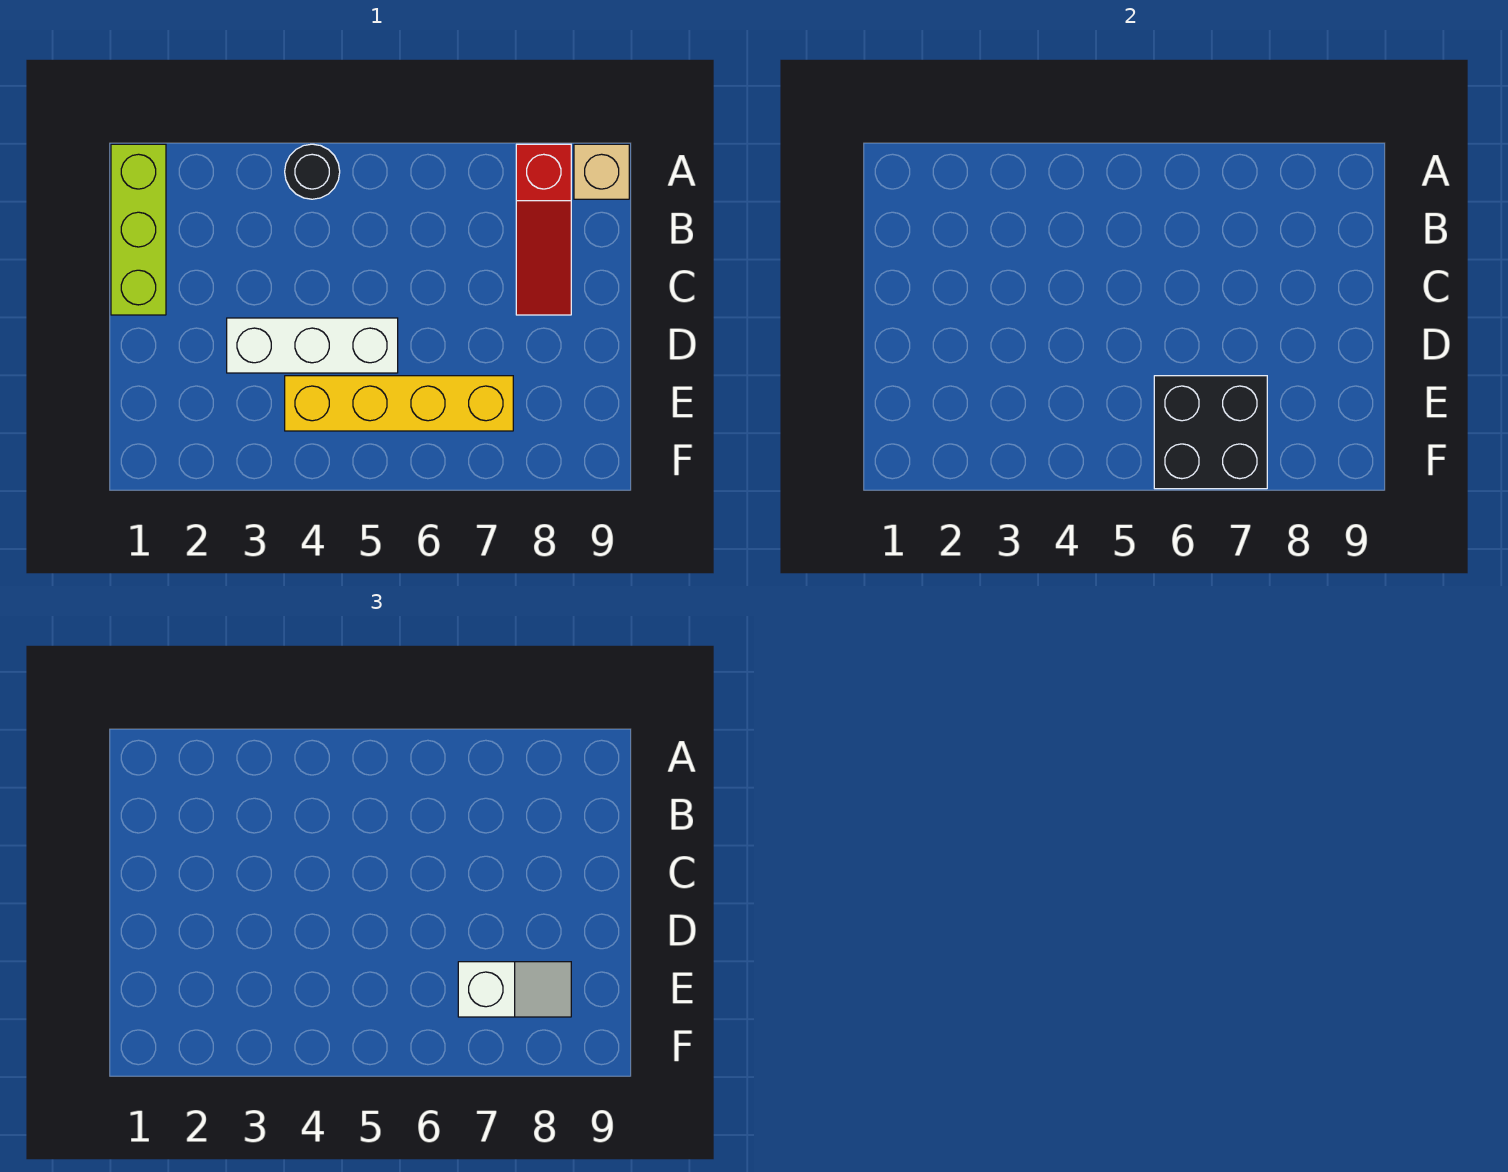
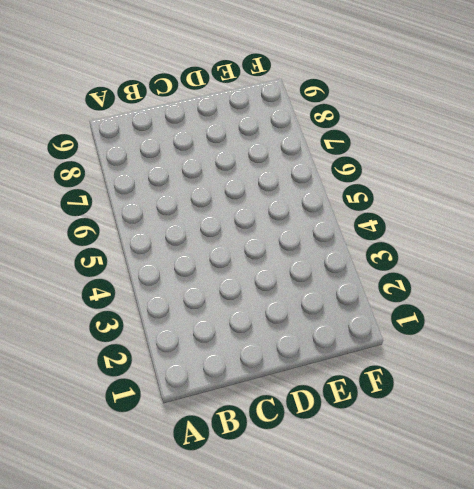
none -> lime brick A1:C1 level 1
none -> black round brick A4 level 1

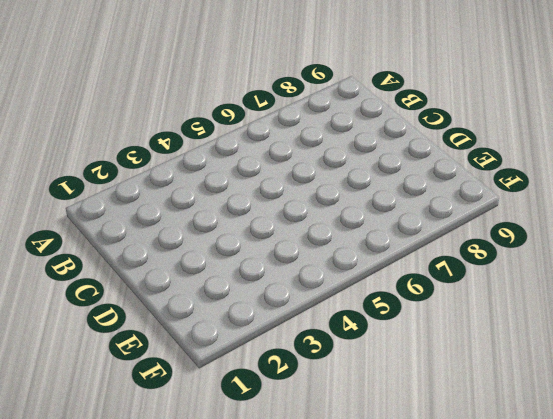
none -> lime brick A1:C1 level 1
none -> black round brick A4 level 1

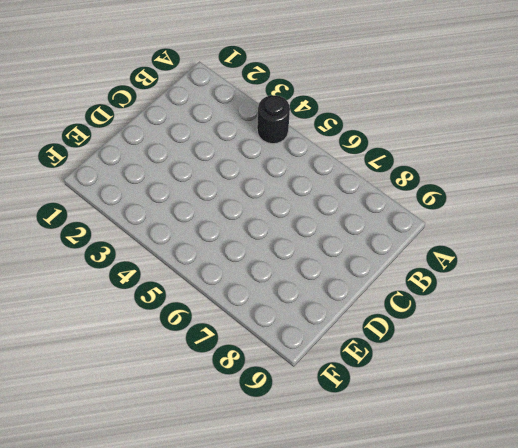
none -> lime brick A1:C1 level 1
none -> red slope A8:C8 level 1 top A

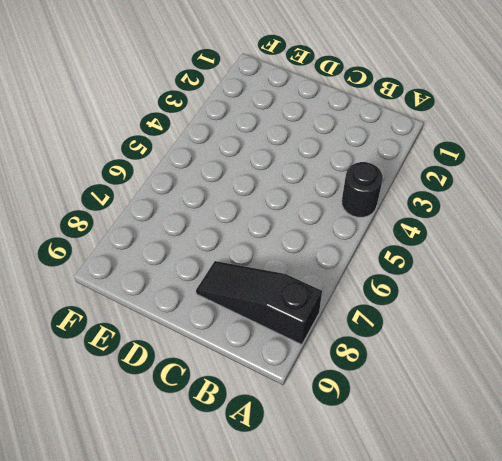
black slope A8:C8 level 1 top A -> red slope A8:C8 level 1 top A
none -> lime brick A1:C1 level 1
none -> tan brick A9 level 1

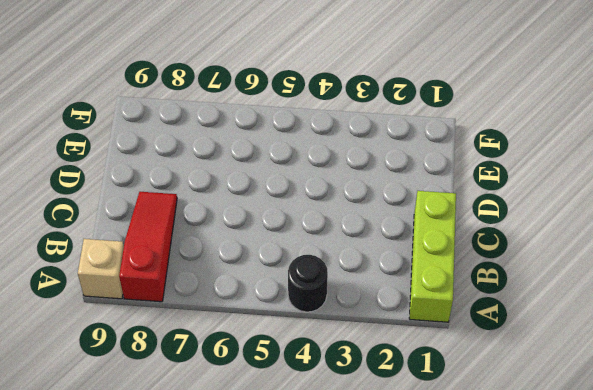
none -> white brick D3:D5 level 1
none -> yellow brick E4:E7 level 1

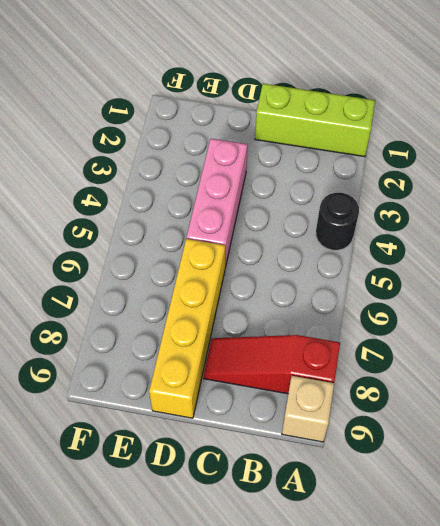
pink brick D3:D5 level 1 -> white brick D3:D5 level 1
yellow brick D6:D9 level 1 -> yellow brick E4:E7 level 1
none -> black brick E6:F7 level 2
none -> white slope E7:E8 level 3 top 7

